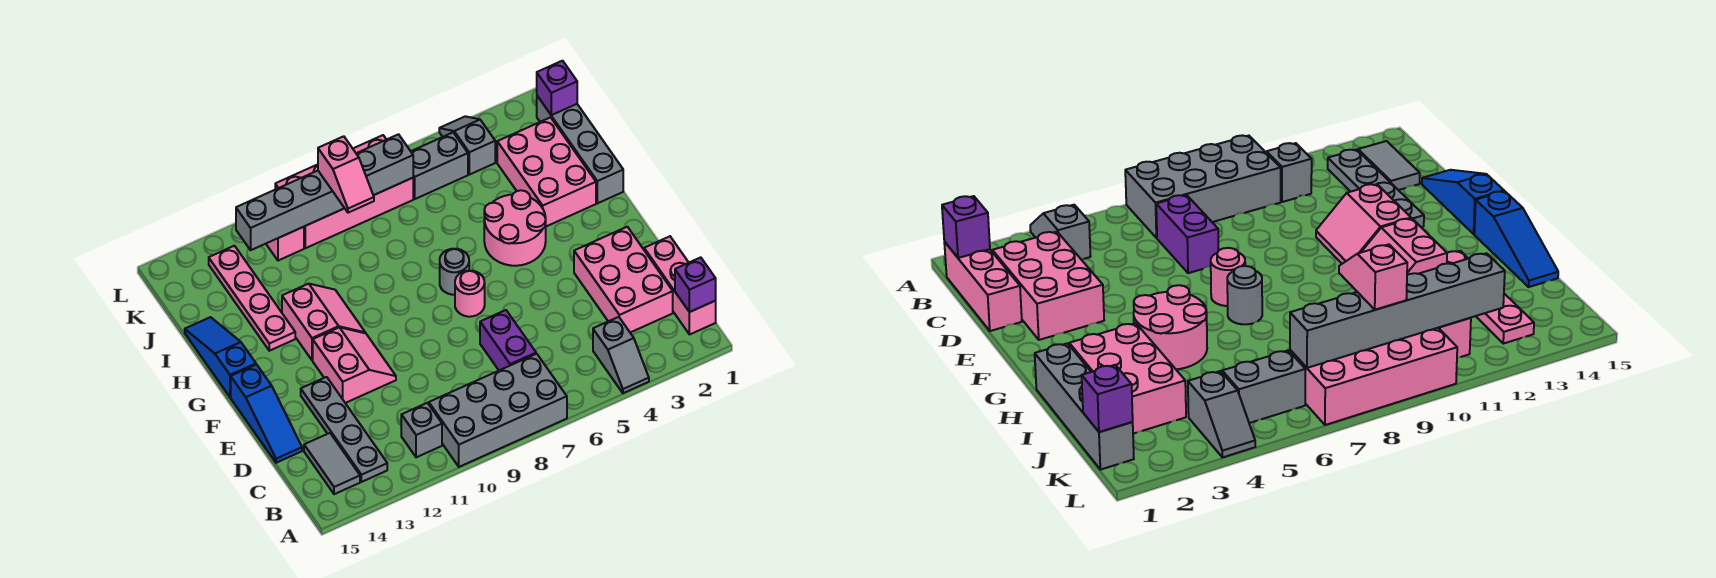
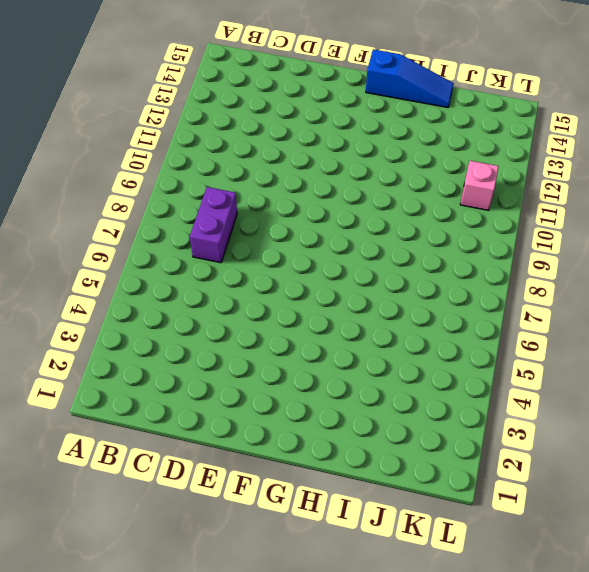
purple brick C7:C8 level 1 -> purple brick C7:D7 level 1
none -> grey slope A4:B4 level 1 top B
none -> grey brick A7:B10 level 1
none -> pink brick B1:D1 level 1

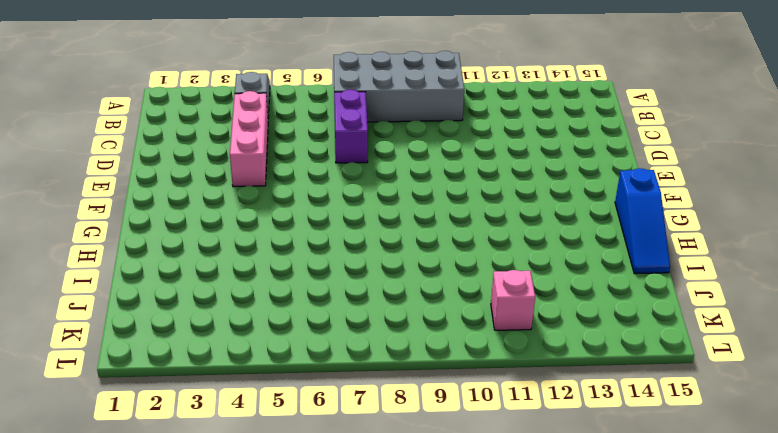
pink brick C4:E4 level 1 -> pink brick B1:D1 level 1
none -> grey brick B11 level 1
none -> grey plate B13:E13 level 1
none -> grey tile B14:C14 level 1

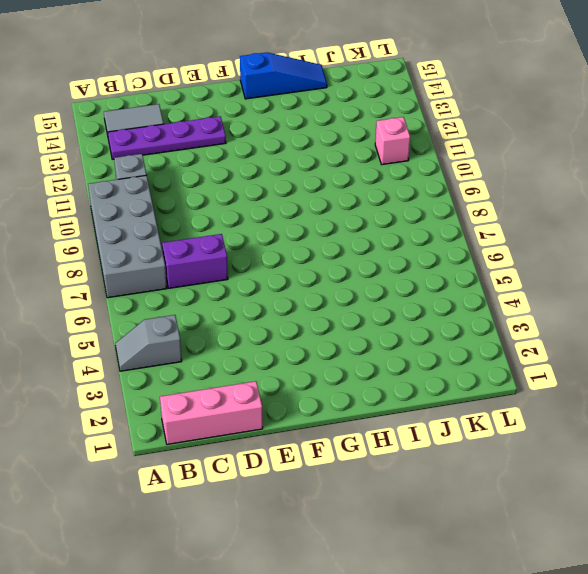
purple plate B13:E13 level 1 -> grey plate B13:E13 level 1
none -> pink brick C2:E3 level 1
none -> blue slope D15:F15 level 1 top F
none -> pink slope E11:F12 level 1 top 12

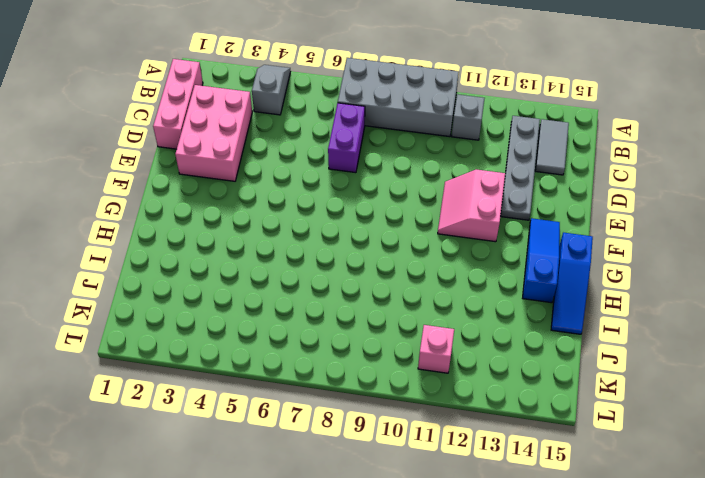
blue slope F14:H14 level 1 top H -> blue slope D15:F15 level 1 top F
none -> pink round brick F7 level 1
none -> pink round brick G4:H5 level 1
none -> grey round brick G7 level 1

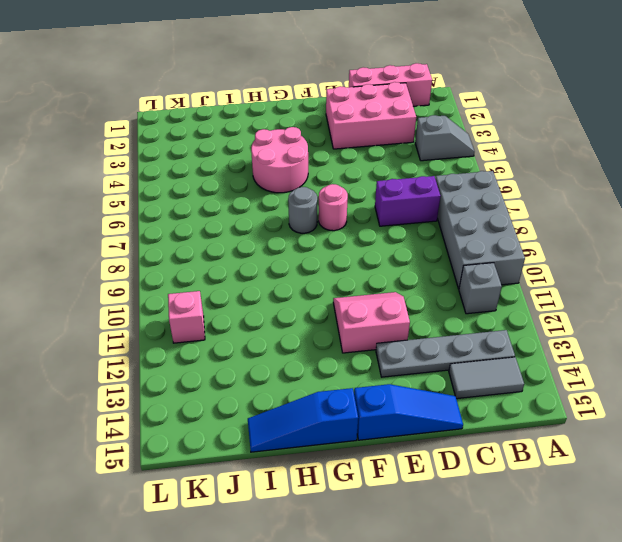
none -> pink slope G11:H12 level 1 top 12
none -> grey brick H1:K1 level 1
none -> pink brick H2:J3 level 1

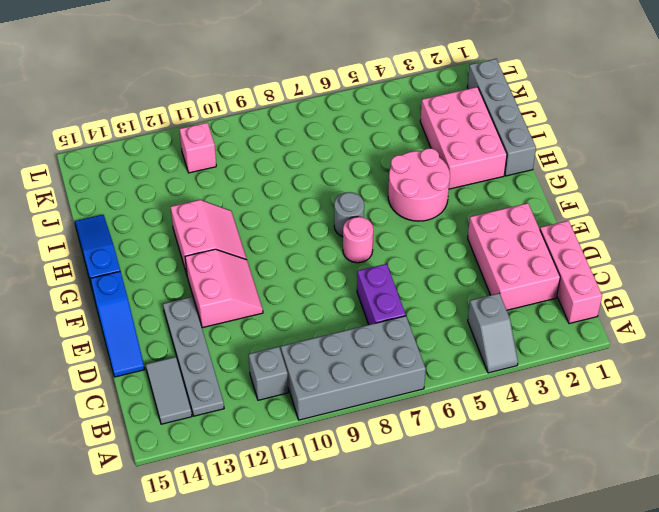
none -> pink plate H13:K13 level 1
none -> grey slope K4:L4 level 1 top K
none -> grey brick K5:K6 level 1

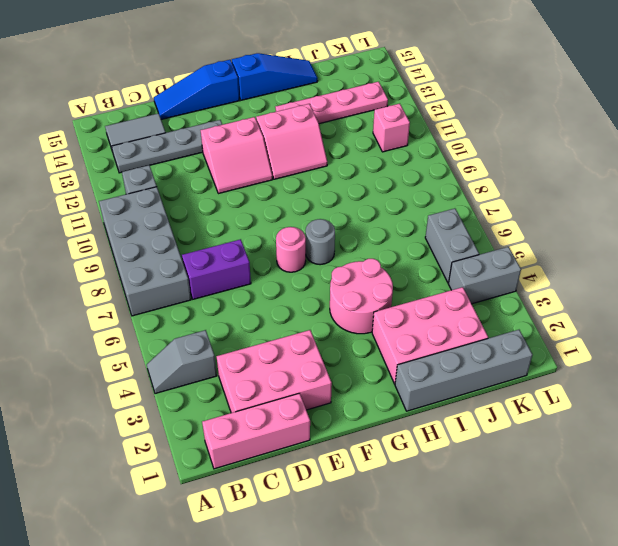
grey brick K4:L4 level 1 -> grey slope K4:L4 level 1 top K
none -> pink brick K7:L10 level 1
none -> purple brick B1 level 2
none -> purple brick K1 level 2

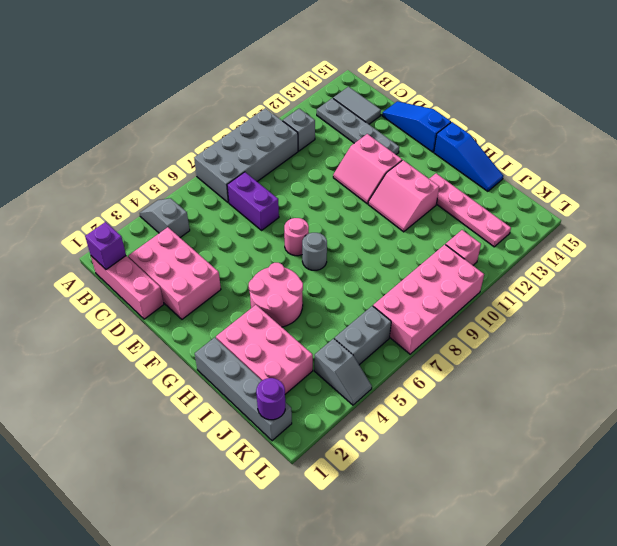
purple round brick K1 level 2 -> purple brick K1 level 2
none -> grey brick K7:K12 level 2
none -> pink slope J9:K9 level 3 top K

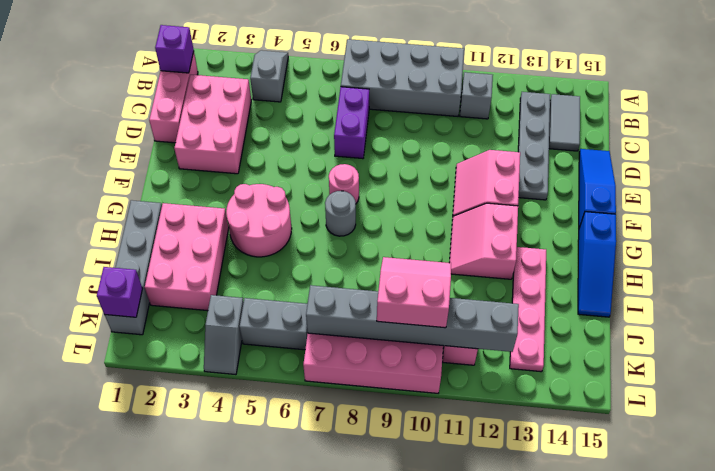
pink slope J9:K10 level 3 top K -> pink slope J9:K9 level 3 top K

